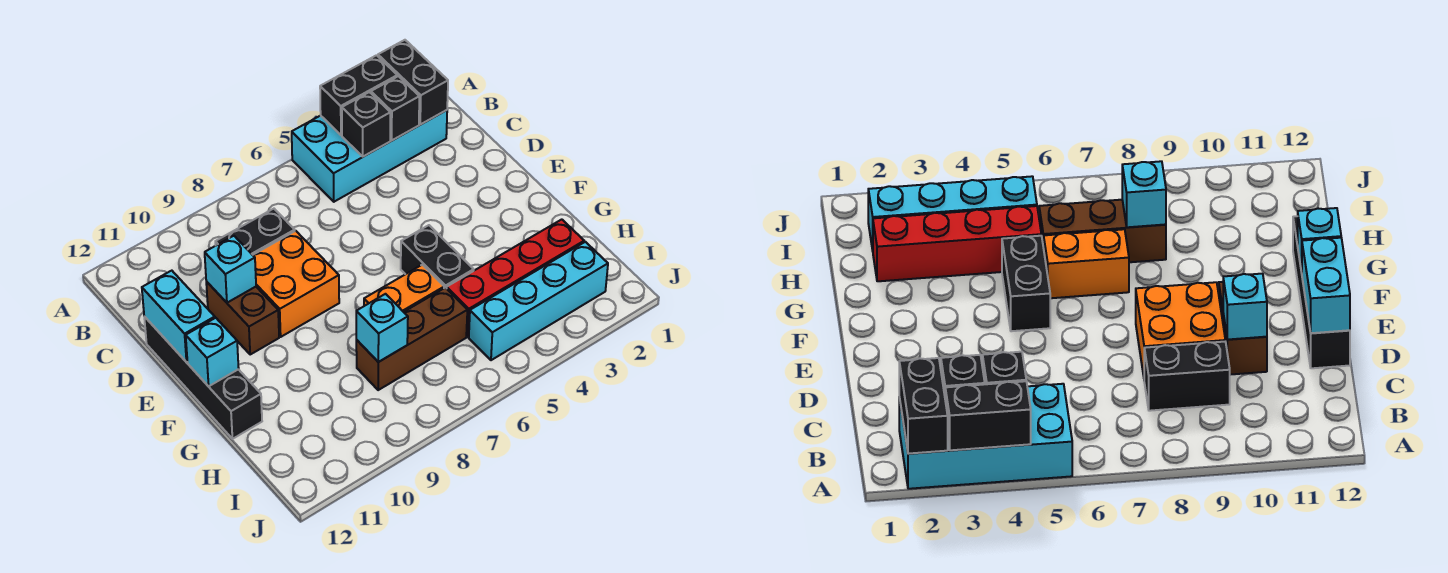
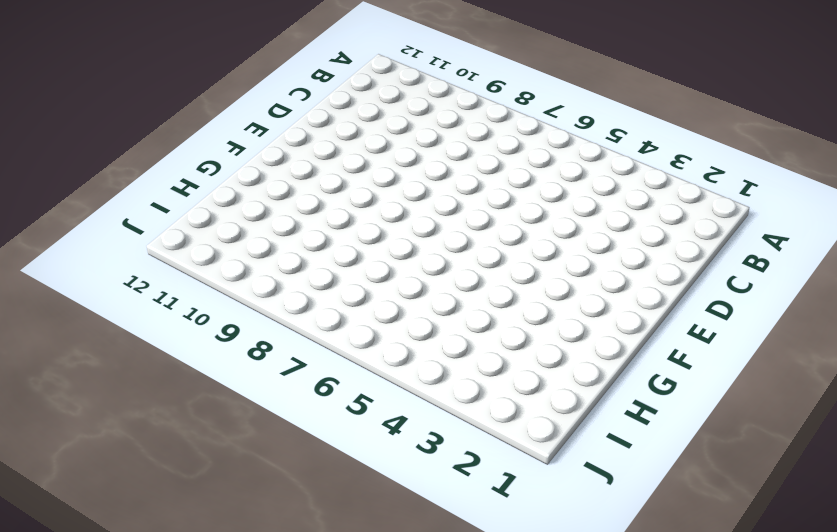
none -> cyan brick A2:B5 level 1
none -> black brick C8:C9 level 1
none -> orange brick D8:E9 level 1

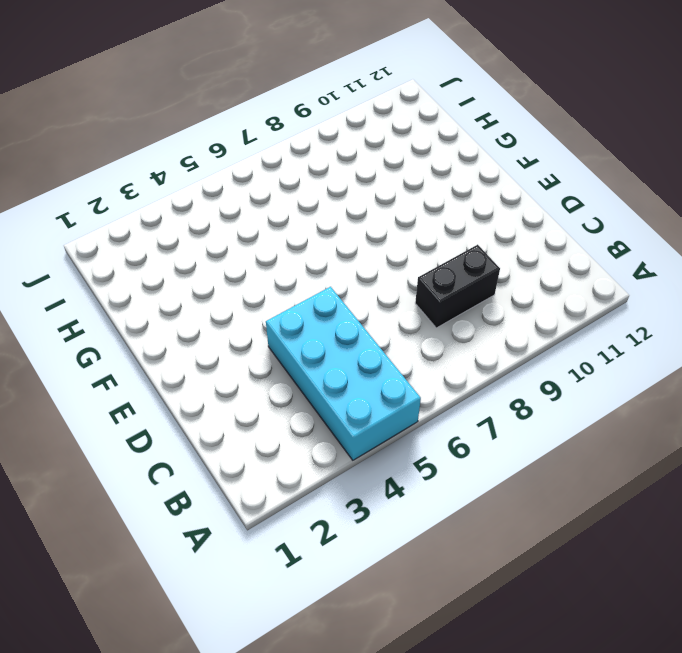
cyan brick A4:D5 level 1 -> cyan brick A2:B5 level 1
none -> orange brick D8:E9 level 1
none -> brown brick D10:E10 level 1
none -> black brick D12:G12 level 1

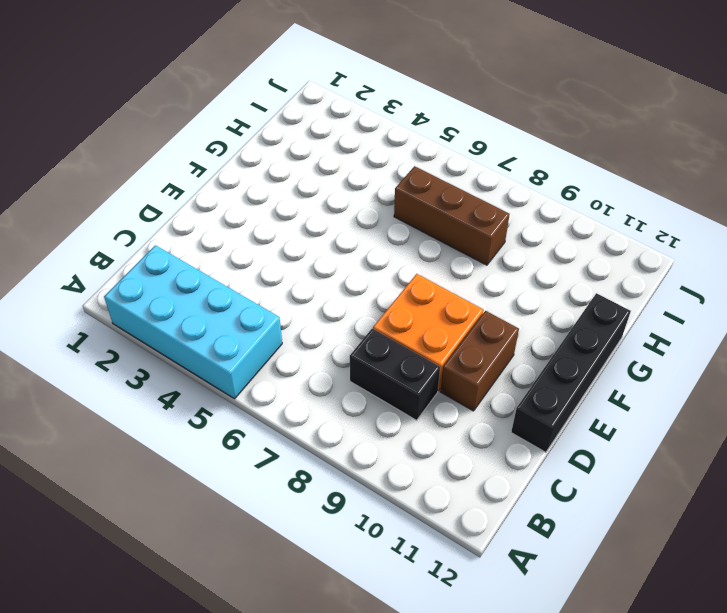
none -> black brick F5:G5 level 1
none -> orange brick G6:G7 level 1
none -> red brick H2:H5 level 1

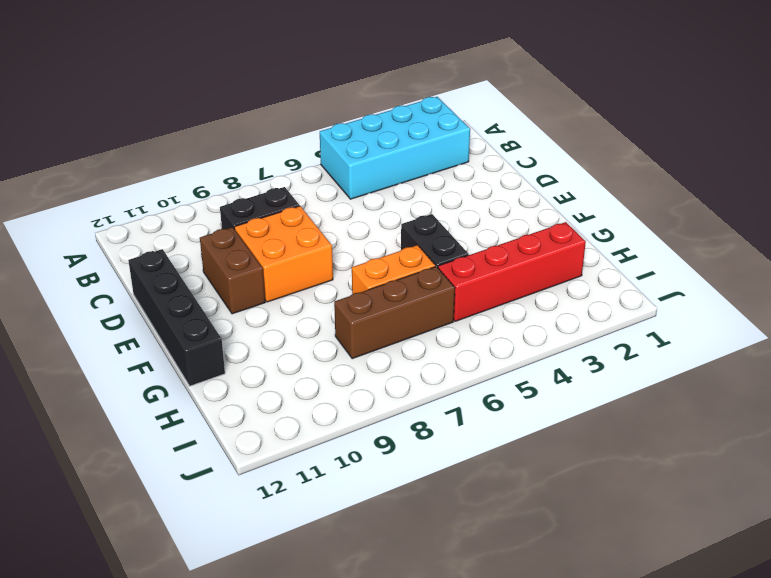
none -> cyan brick I2:I5 level 1
none -> black brick A2:B2 level 2
none -> black brick A3:A4 level 2

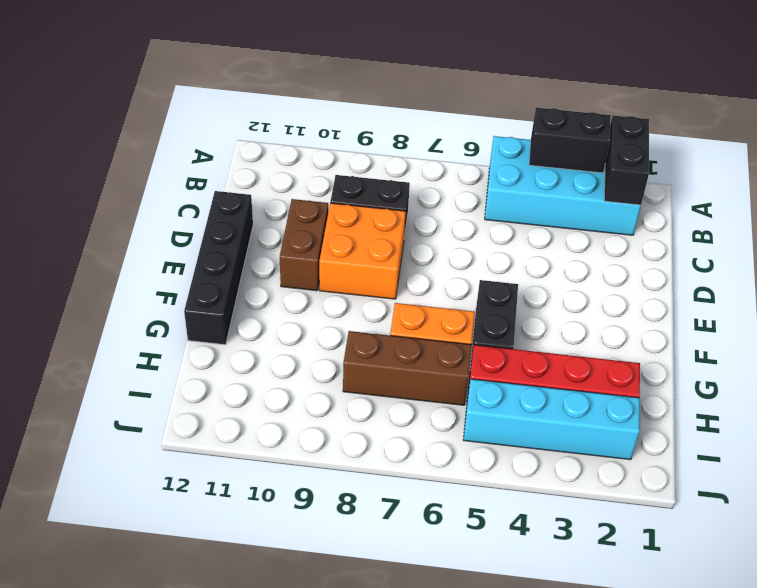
none -> black brick B3 level 2
none -> black brick B4 level 2
none -> cyan brick D10 level 2

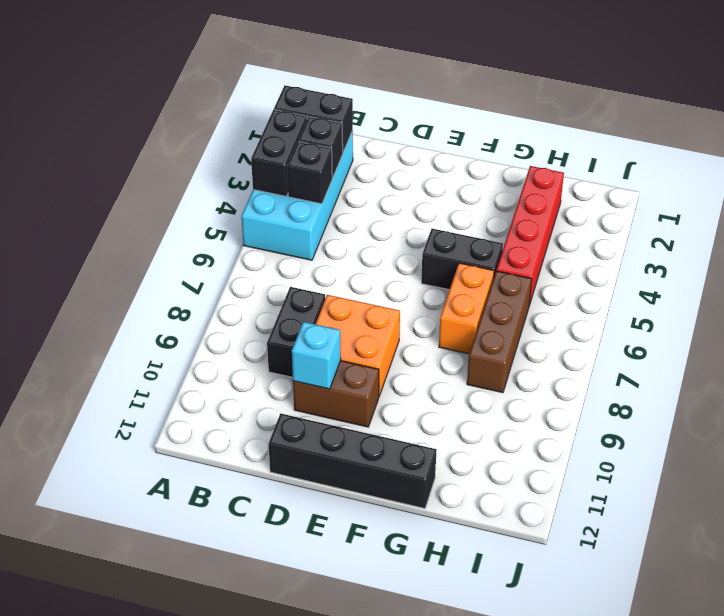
none -> cyan brick I2:I5 level 1
none -> cyan brick D12:E12 level 2
none -> cyan brick F12 level 2

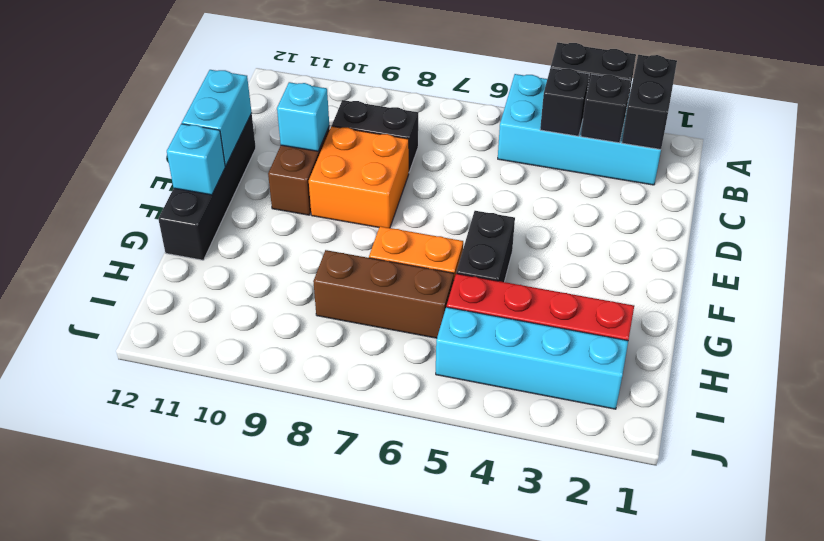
none -> cyan brick H8 level 2

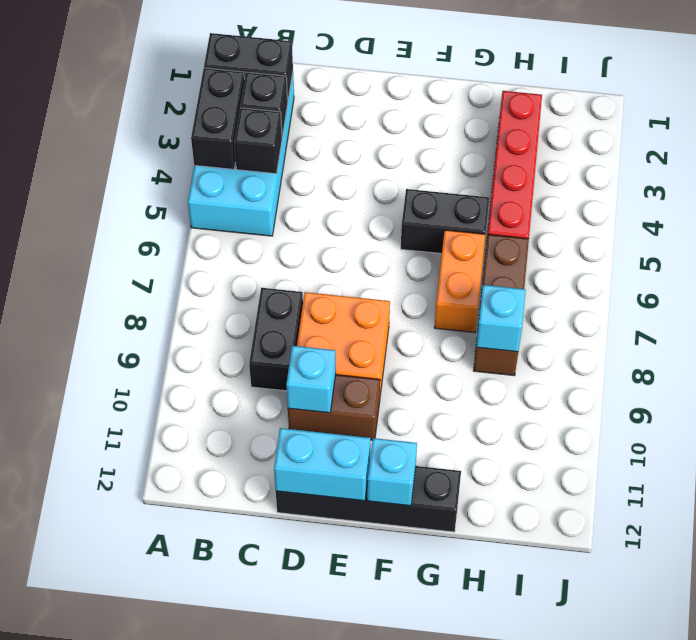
none -> cyan brick I2:I5 level 1

